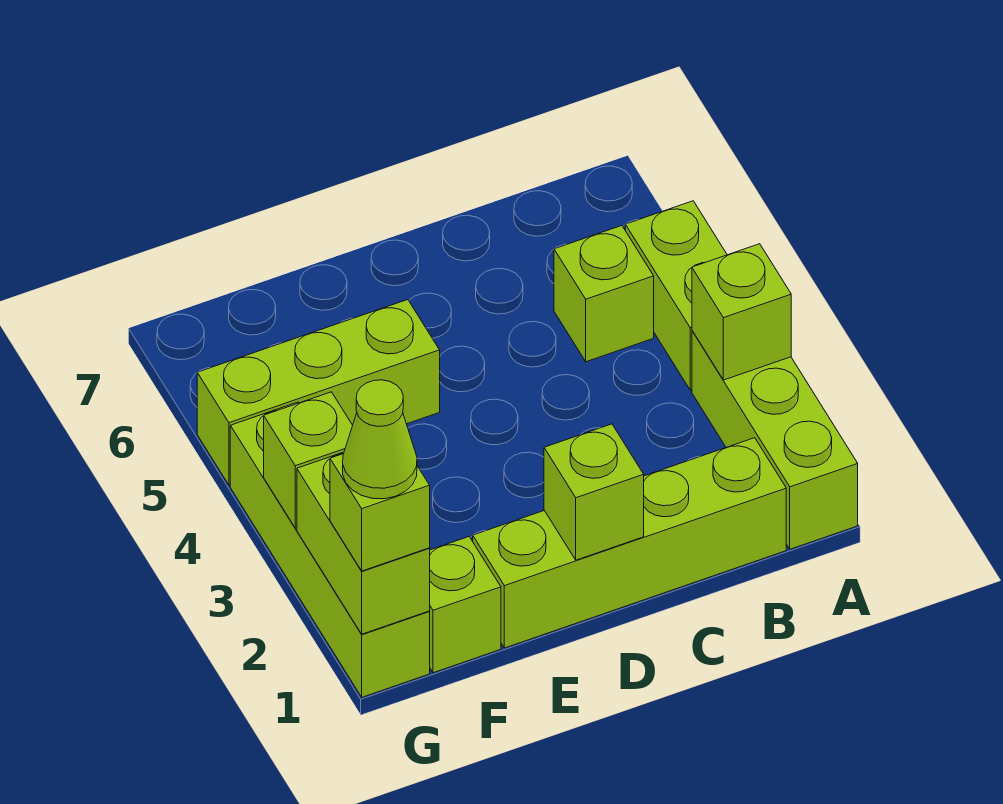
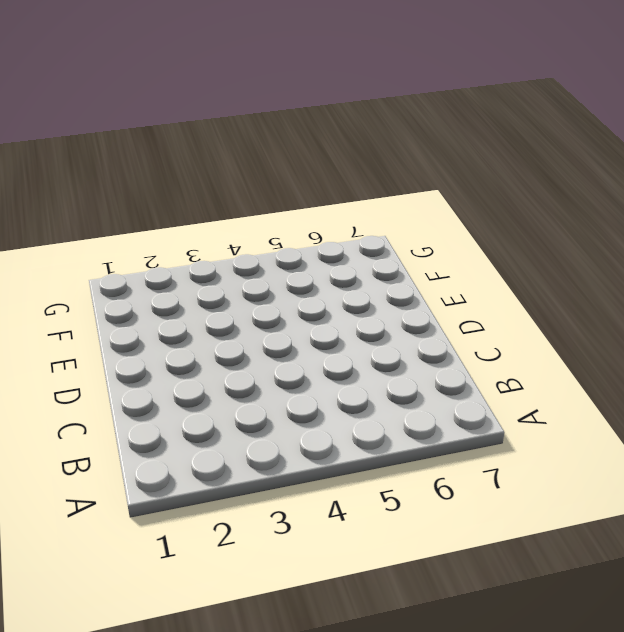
none -> lime brick A1:A3 level 1
none -> lime brick A4:A5 level 1
none -> lime brick B1:E1 level 1

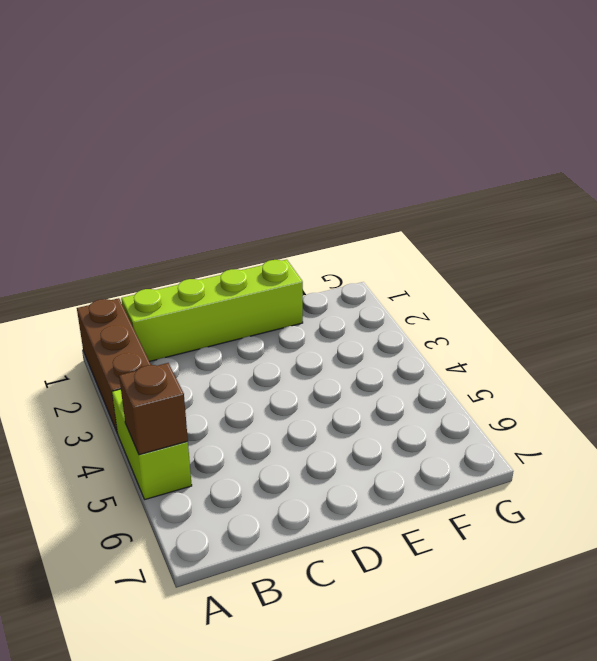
brown brick A1:A3 level 1 -> lime brick A1:A3 level 1
brown brick A5 level 2 -> none
none -> lime brick B5 level 1
none -> lime brick E5:G5 level 1
none -> lime brick F1 level 1

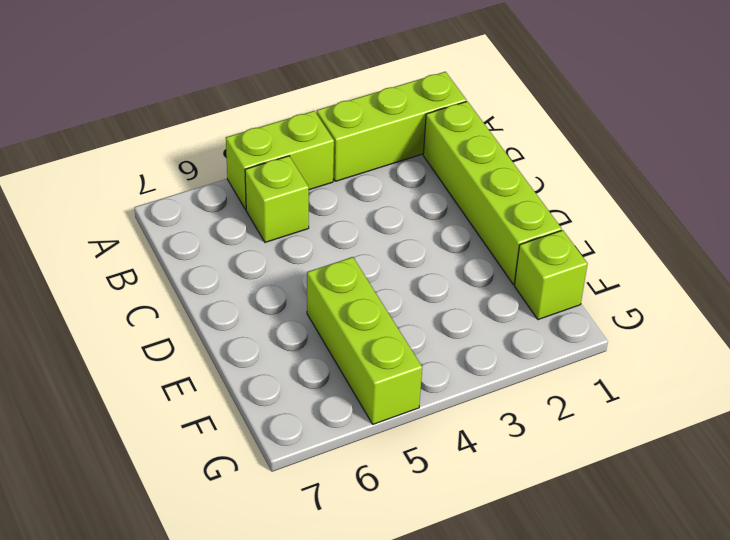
none -> lime brick G1:G4 level 1
none -> lime brick A3 level 2
none -> lime brick D1 level 2

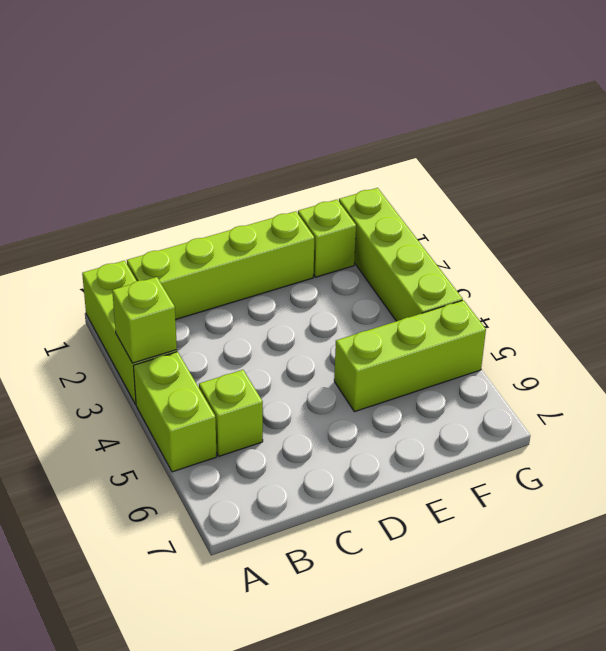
none -> lime brick D1 level 2
none -> lime brick G1:G2 level 2
none -> lime brick G3 level 2

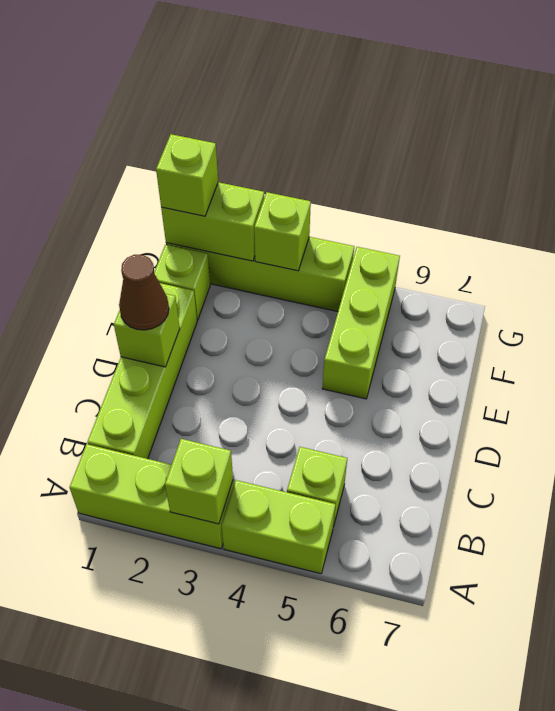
brown cone D1 level 3 -> none
none -> lime cone G1 level 4

